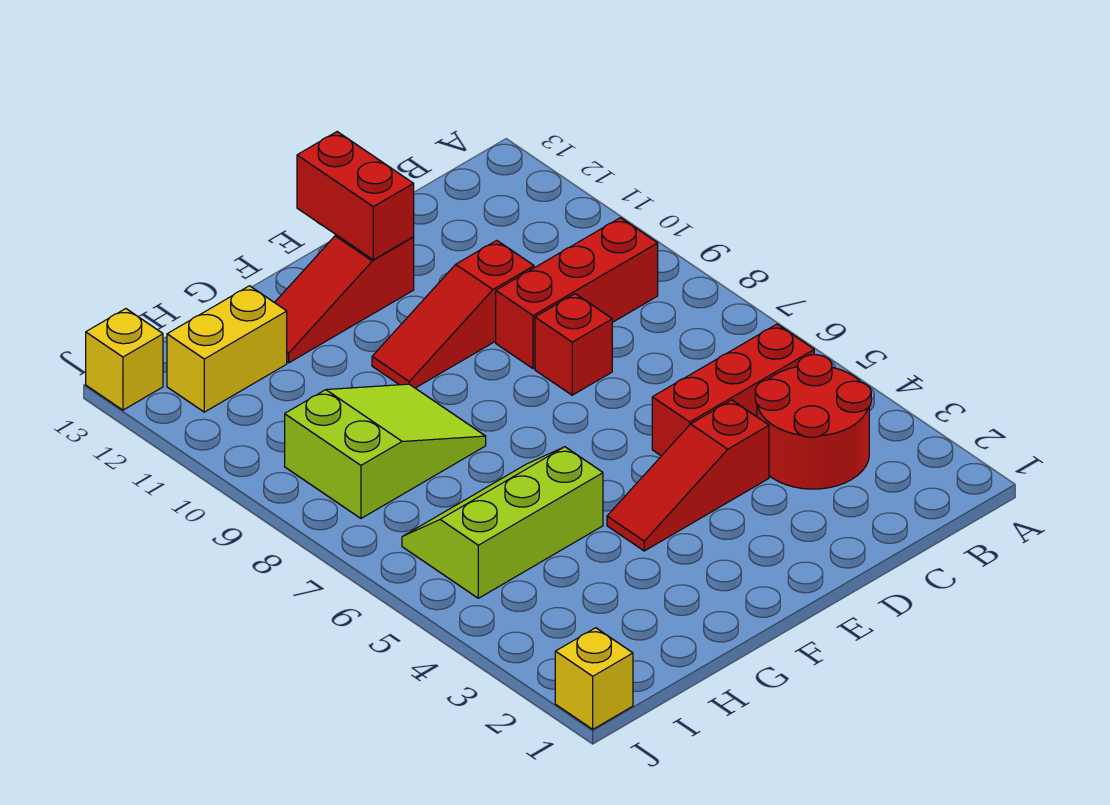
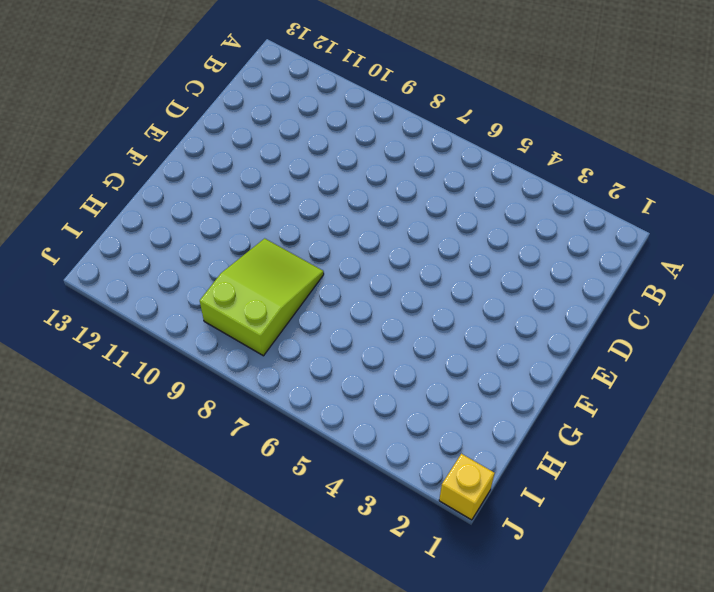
none -> red round brick B3:C4 level 1
none -> red brick B5:D5 level 1
none -> red brick B9:D9 level 1

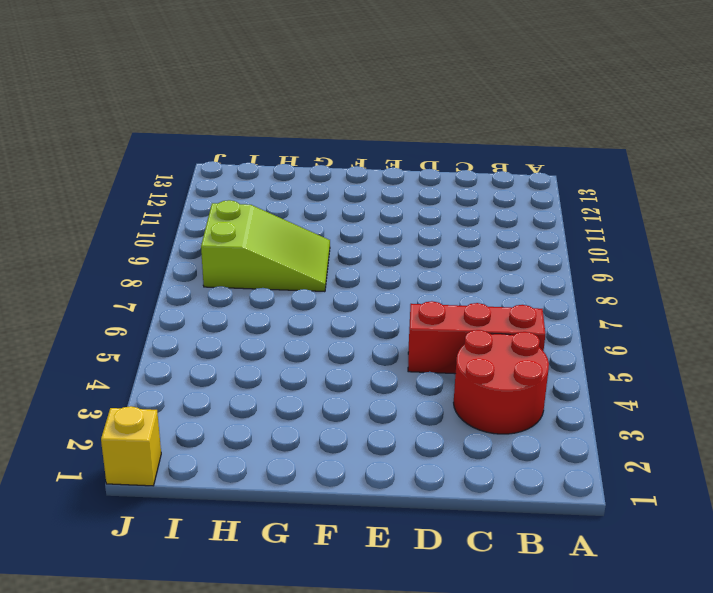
none -> red brick B9:D9 level 1
none -> red slope D4:F4 level 1 top D
none -> red brick D8 level 1

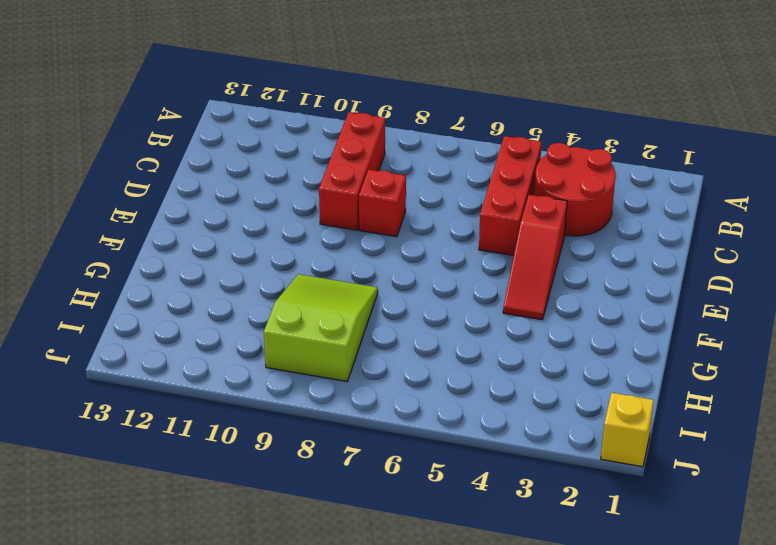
none -> red slope D10:F10 level 1 top D
none -> red slope E12:G12 level 1 top E
none -> lime slope G5:I6 level 1 top 5

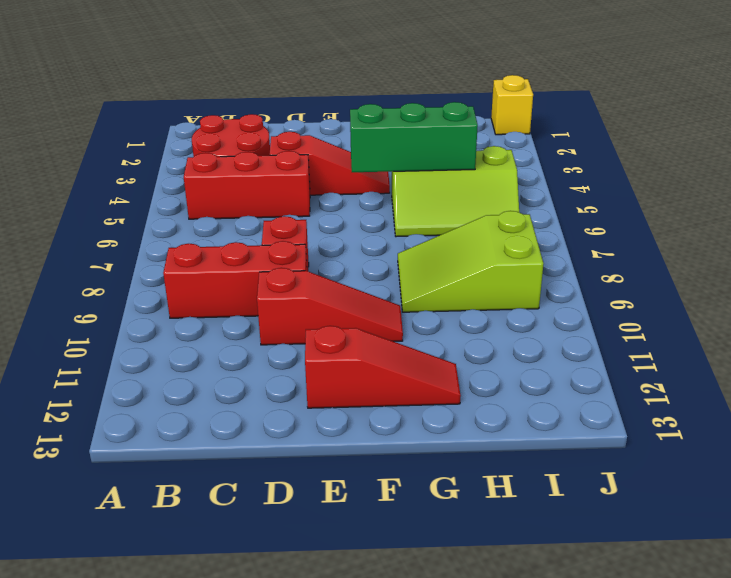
green brick F5:H5 level 2 -> none
none -> yellow brick H12:I12 level 1
none -> yellow brick J13 level 1
none -> red brick E12:E13 level 2

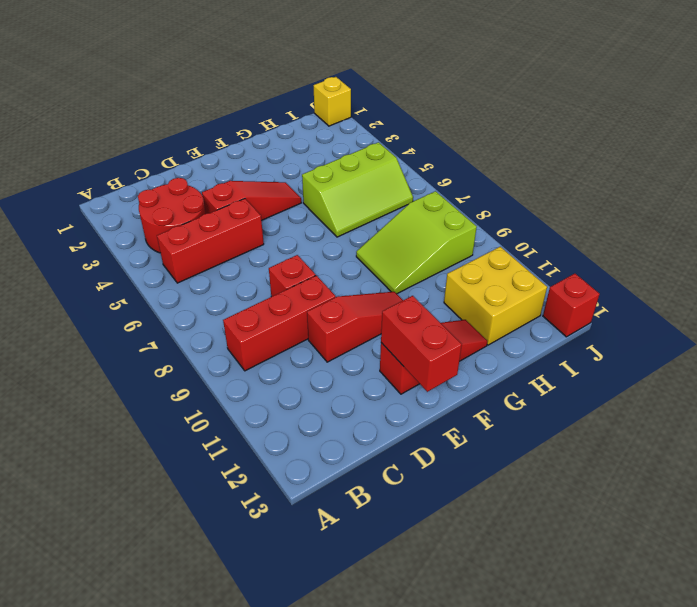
yellow brick H11:I12 level 1 -> yellow brick H12:I12 level 1
red brick J13 level 1 -> yellow brick J13 level 1

